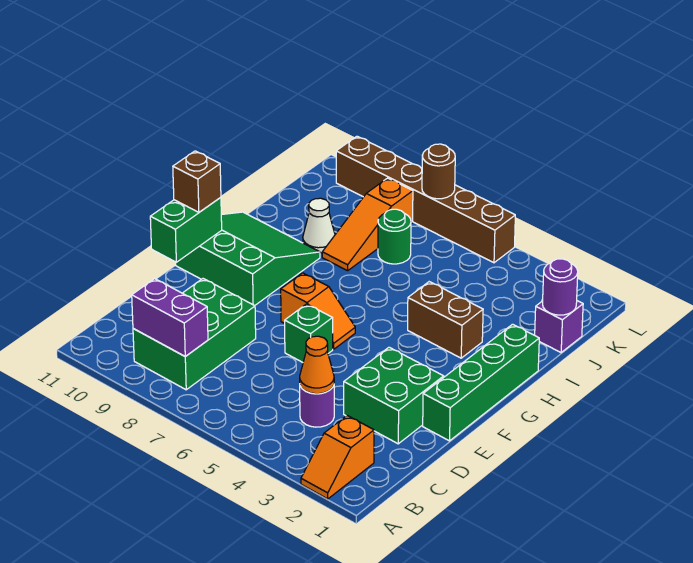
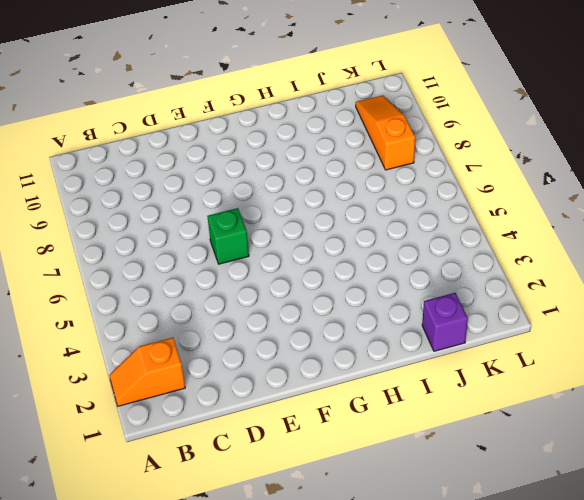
orange slope K8:K10 level 1 top 8 -> orange slope I8:K8 level 1 top K
none -> green brick B8:D9 level 1
none -> purple round brick C4 level 1
none -> green brick D2:E3 level 1

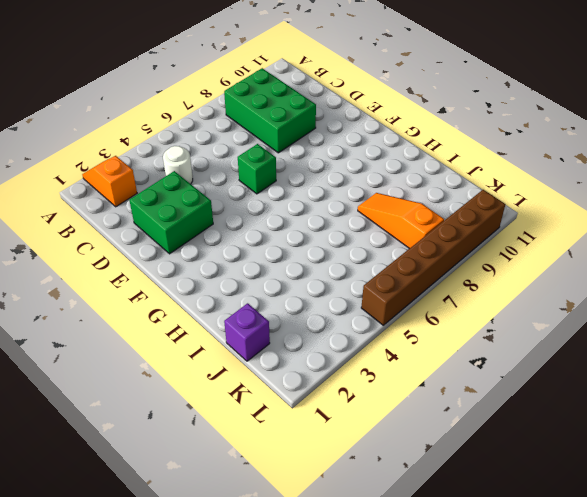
white round brick C4 level 1 -> purple round brick C4 level 1
none -> green brick E1:H1 level 1
none -> orange slope F6:F7 level 1 top 7
none -> green slope F9:H11 level 1 top F

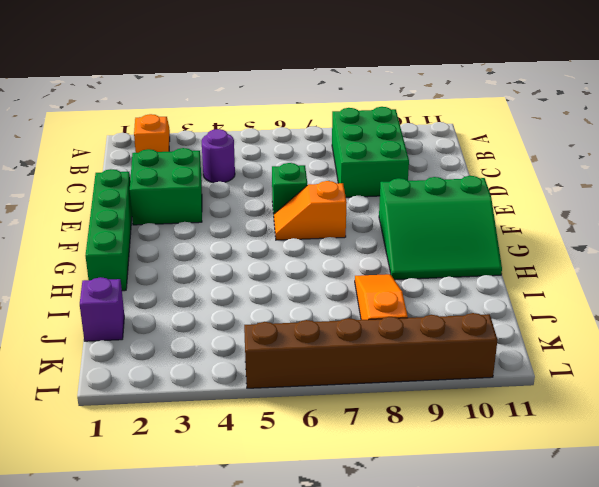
none -> brown brick H3:H4 level 1
none -> white cone I9 level 1
none -> green round brick J7 level 1

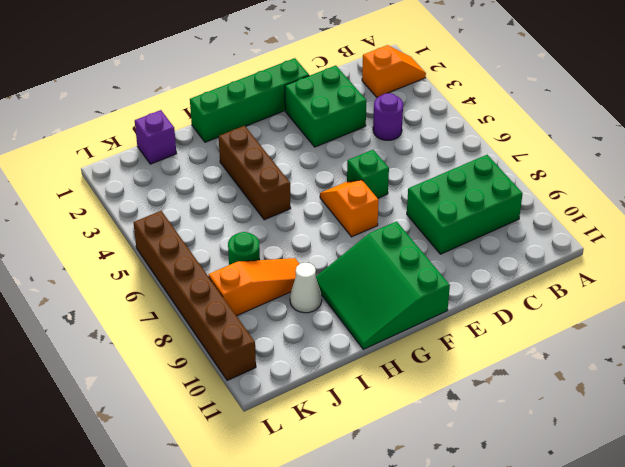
brown brick H3:H5 level 1 -> brown brick H3:H4 level 1
none -> purple brick B8:B9 level 2
none -> orange cone C4 level 2
none -> green brick E11:F11 level 2

